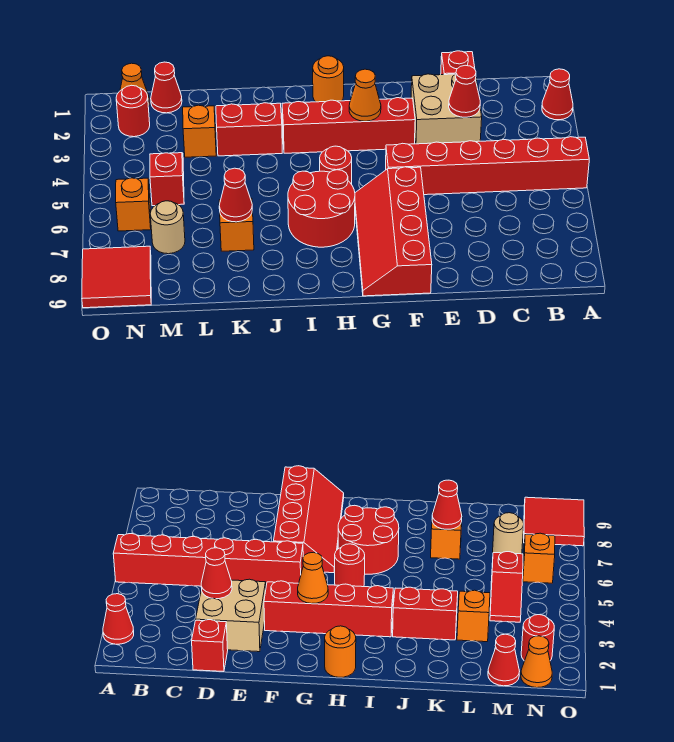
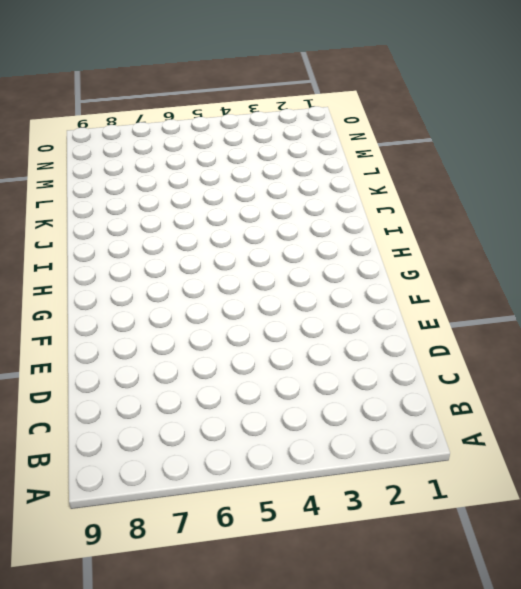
none -> red cone A2 level 1
none -> red brick A5:F5 level 1
none -> red brick D1 level 1

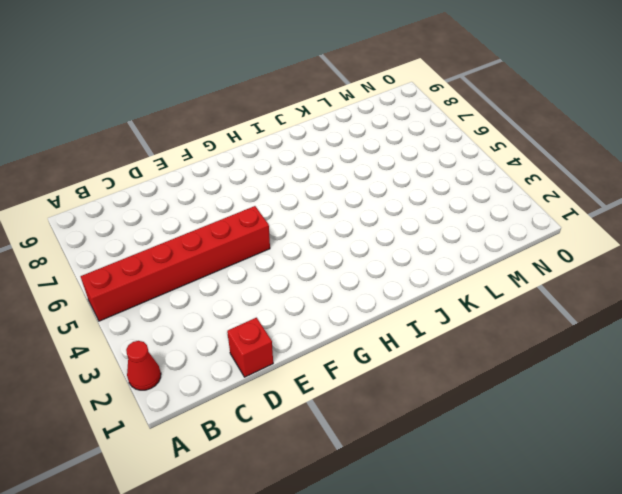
none -> tan brick D2:E3 level 1
none -> red brick F3:I3 level 1
none -> red slope F6:G9 level 1 top F

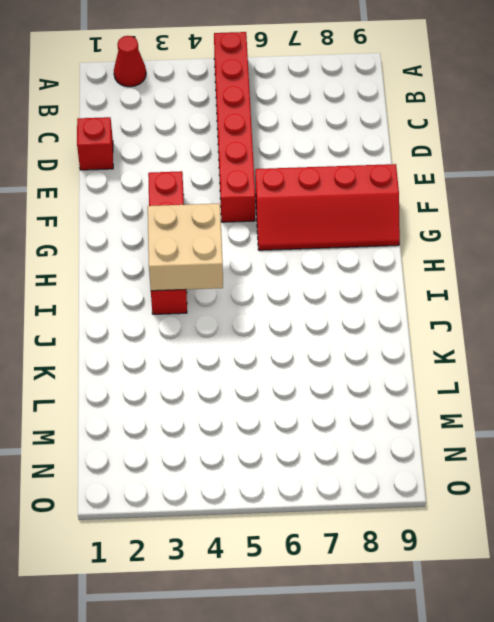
tan brick H3:I4 level 2 -> tan brick D2:E3 level 1
none -> orange round brick H1 level 1
none -> red round brick H5 level 1
none -> red round brick H6:I7 level 1

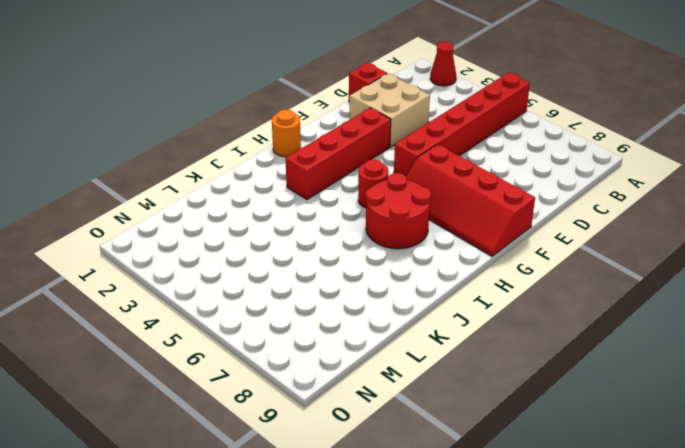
none -> red brick J3:K3 level 1
none -> orange brick K7 level 1
none -> orange brick L3 level 1

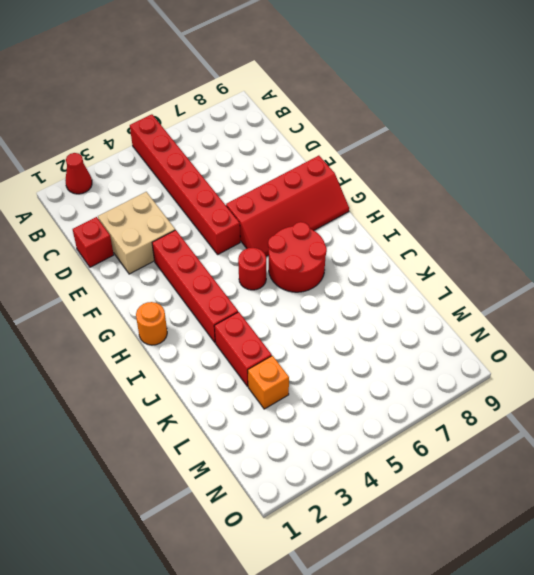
none -> orange brick K7 level 1
none -> red cone M1 level 1
none -> red slope M4:M5 level 1 top 5

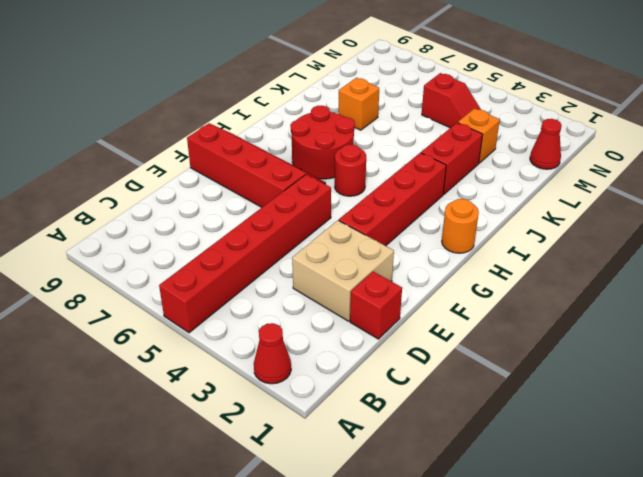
none -> tan round brick M7 level 1
none -> orange cone N1 level 1
none -> red round brick N2 level 1

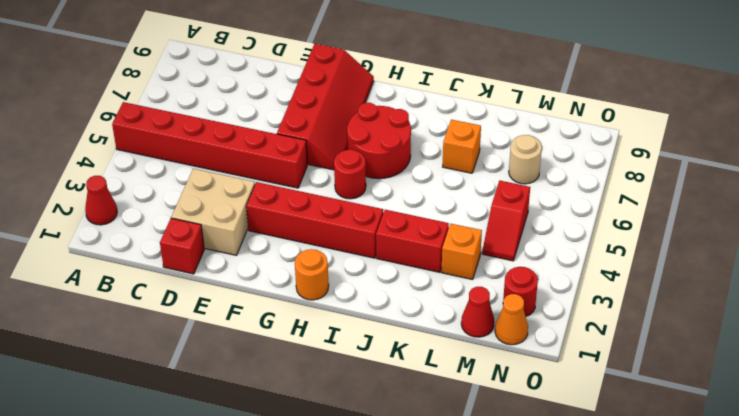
none -> orange brick N6 level 1
none -> red tile N8:O9 level 1
none -> red cone D3 level 2

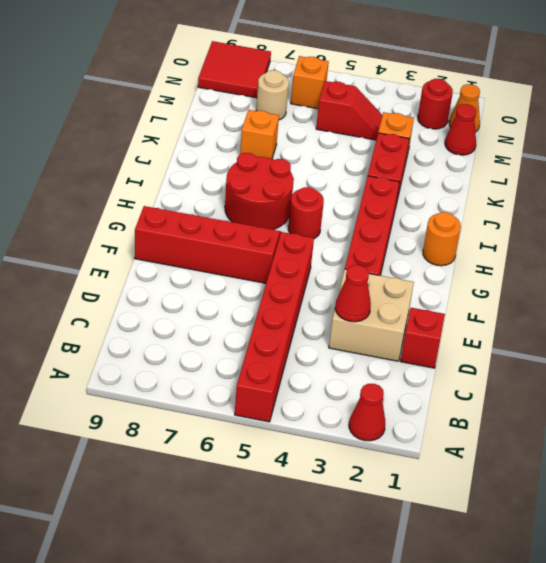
none -> orange cone G3 level 2
none -> red cone K7 level 2

